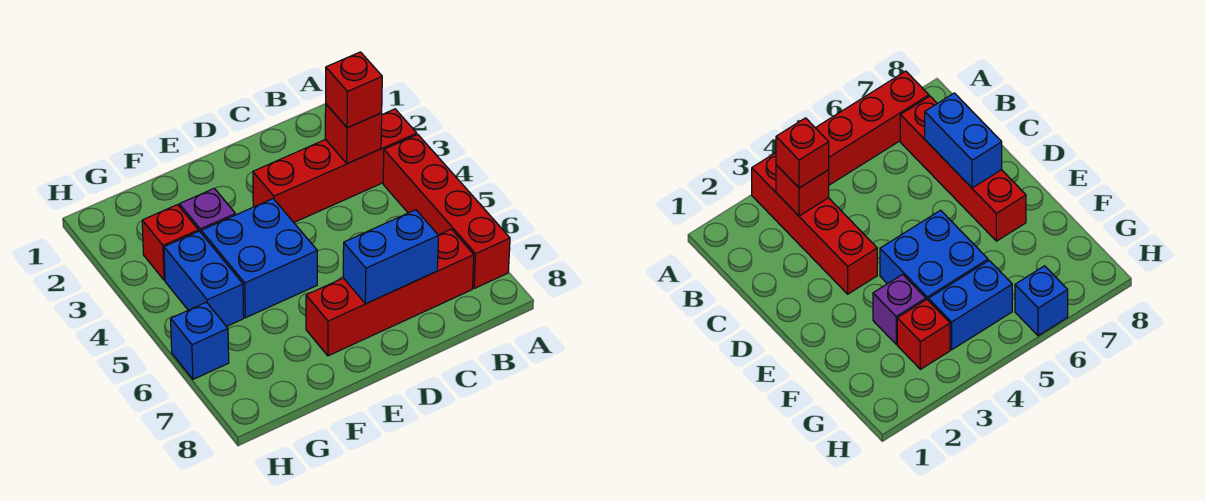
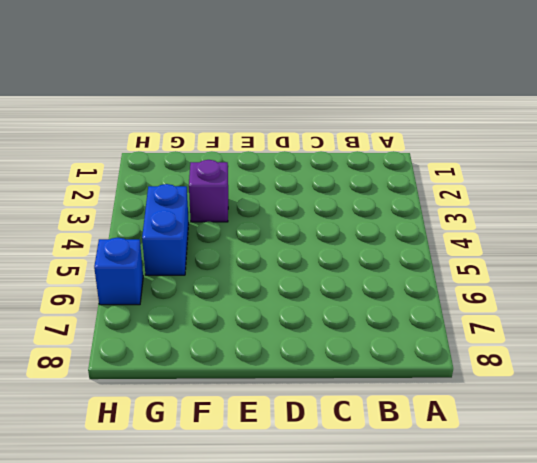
none -> red brick A3:D3 level 1
none -> red brick A4:A7 level 1

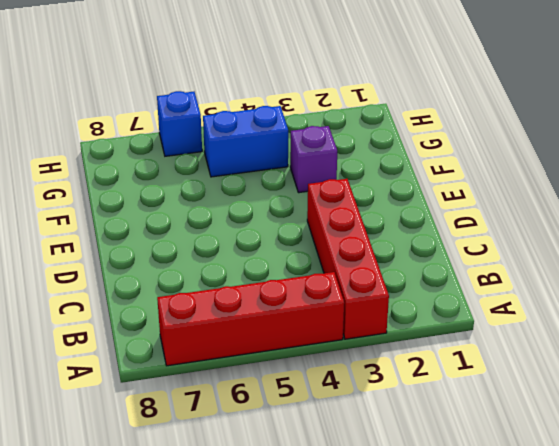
none -> red brick B7:E7 level 1
none -> blue brick E4:F5 level 1

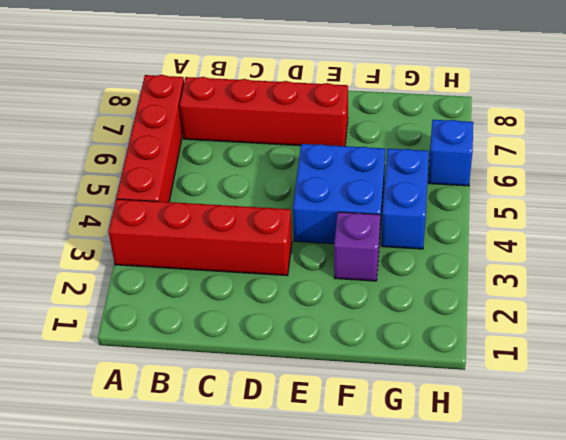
none -> red brick G3 level 1
none -> red brick B3 level 2

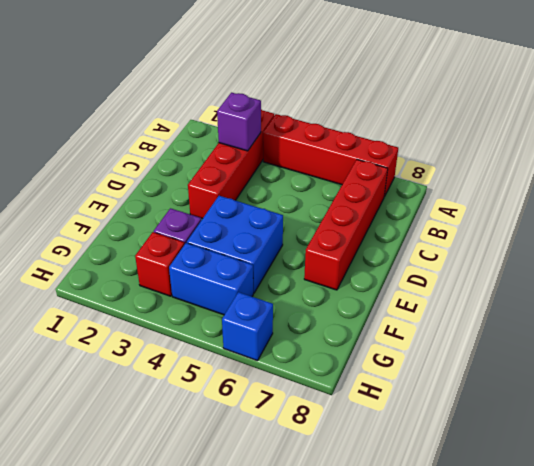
purple brick B3 level 2 -> red brick B3 level 2
none -> blue brick C7:D7 level 2
none -> red brick B3 level 3

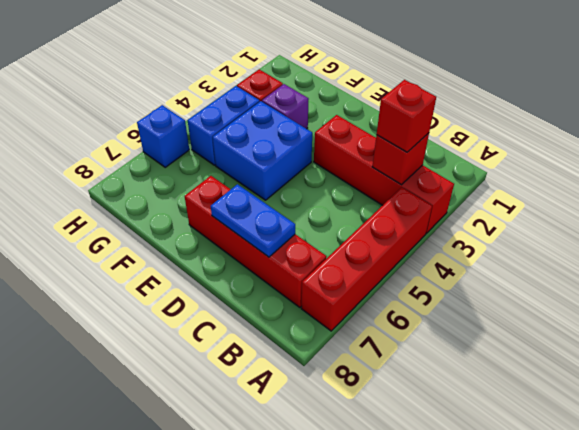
blue plate C7:D7 level 2 -> blue brick C7:D7 level 2

